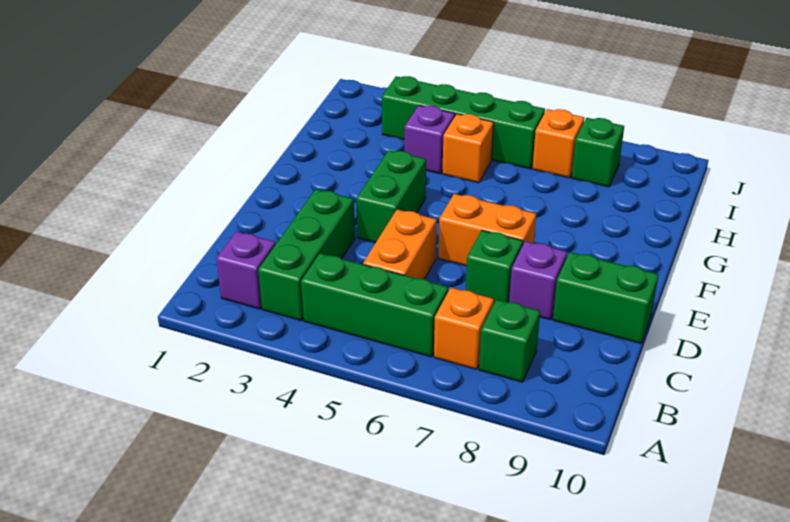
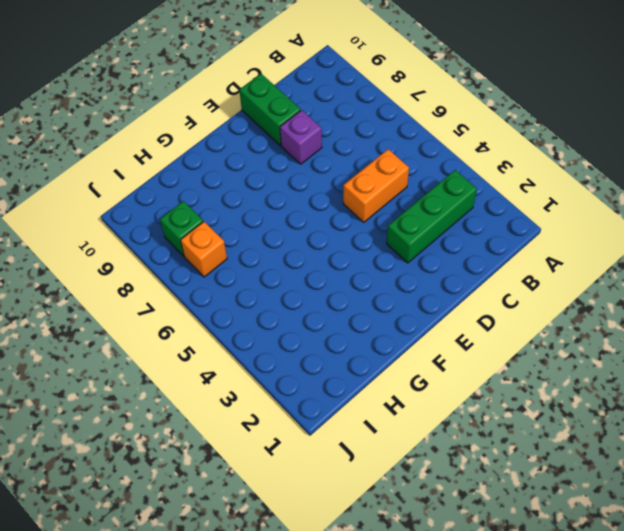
none -> purple brick B2 level 1
none -> green brick B4:B6 level 1
none -> orange brick B7 level 1

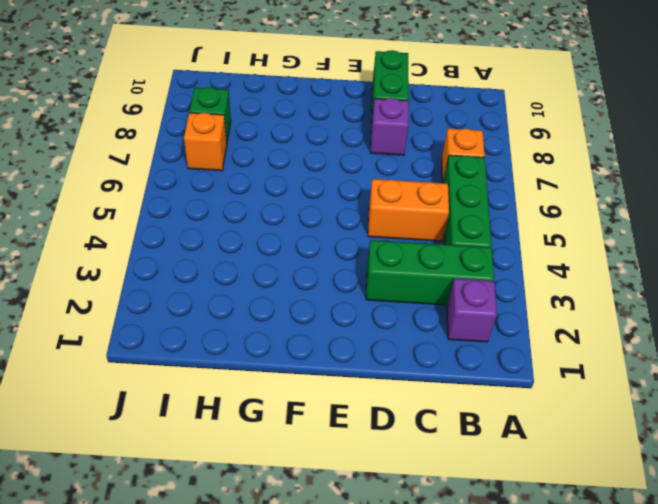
none -> green brick B8 level 1
none -> green brick D7 level 1
none -> green brick E4:F4 level 1

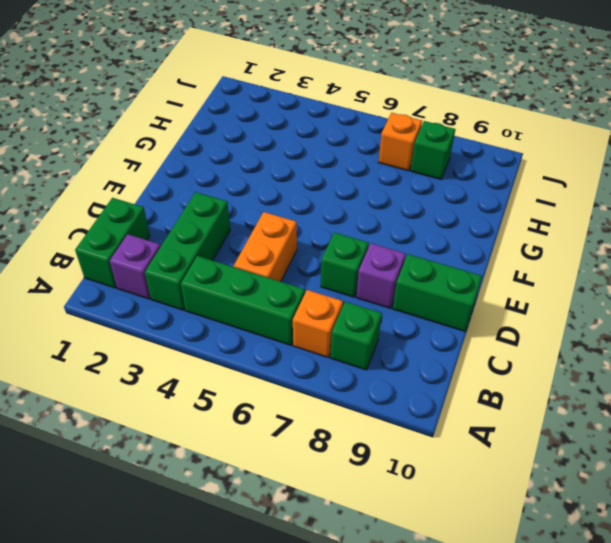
green brick B1:C1 level 1 -> green brick E4:F4 level 1
none -> orange brick E6:E7 level 1
none -> purple brick H4 level 1
none -> orange brick H5 level 1

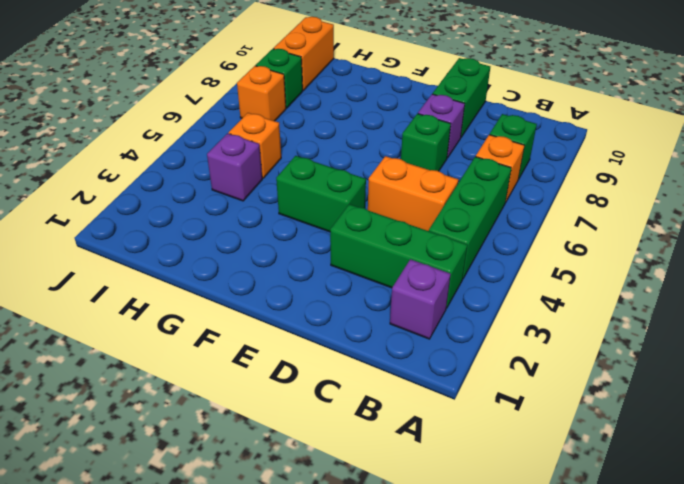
orange brick I9:I10 level 1 -> orange brick E6:E7 level 1
none -> green brick I3:I6 level 1

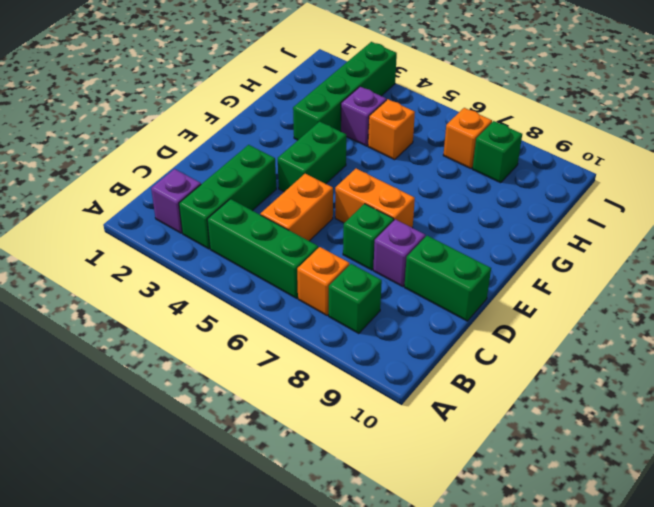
green brick G3:J3 level 1 -> green brick I3:I6 level 1

